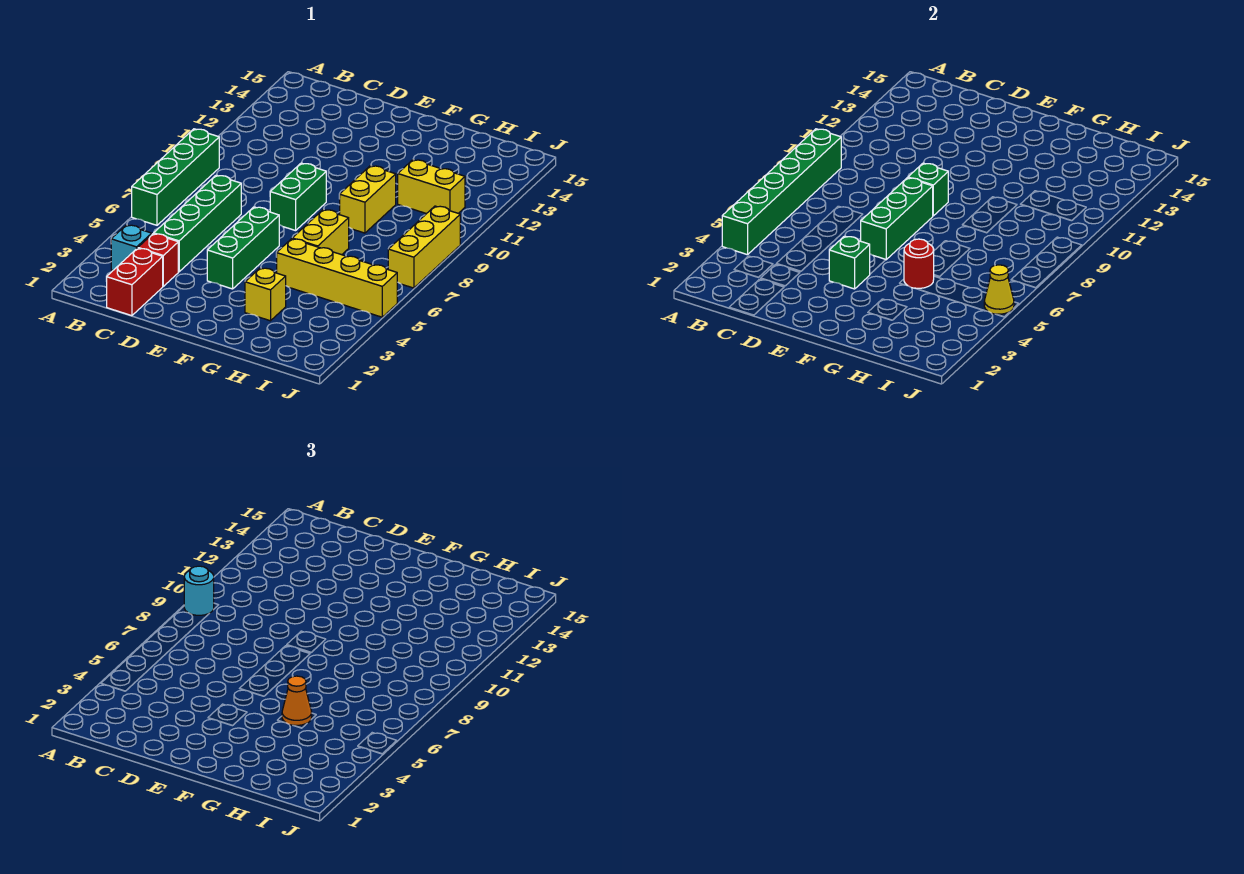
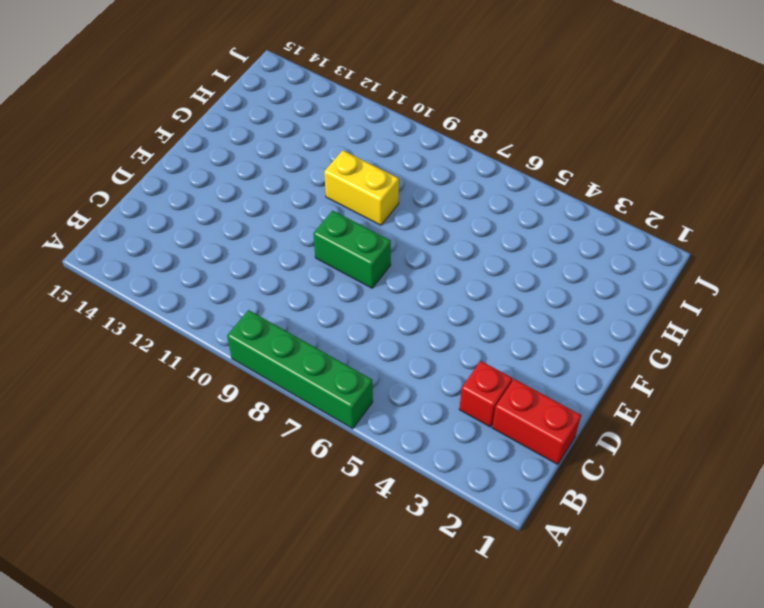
none -> cyan brick B3 level 1
none -> green brick C4:C7 level 1
none -> green brick E4:E6 level 1

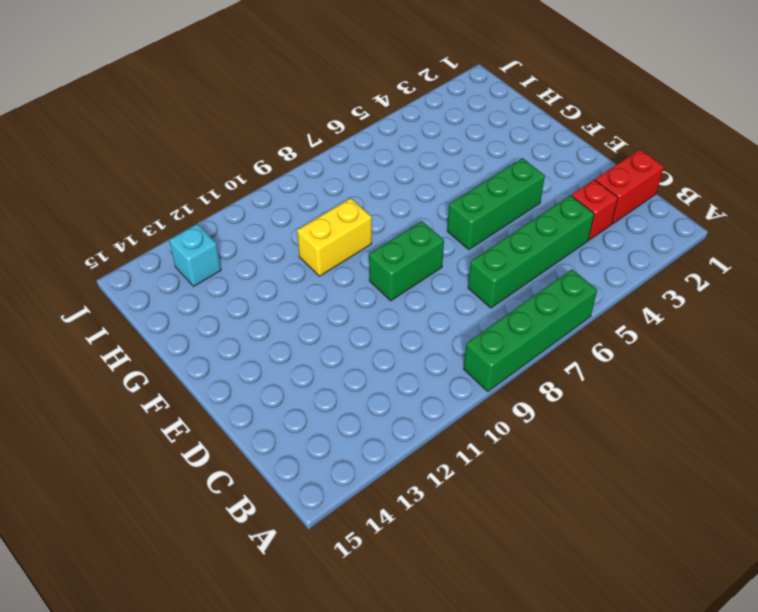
cyan brick I13 level 1 -> cyan brick B3 level 1
none -> yellow brick G3 level 1
none -> yellow brick G5:J5 level 1
none -> yellow brick G6:G7 level 1

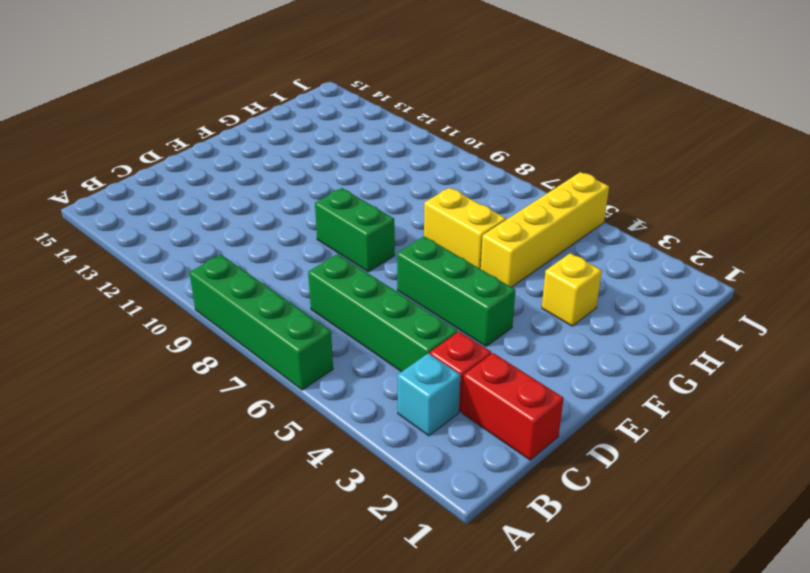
none -> yellow brick G9:G10 level 1
none -> yellow brick H11:I11 level 1
none -> yellow brick J7:J9 level 1

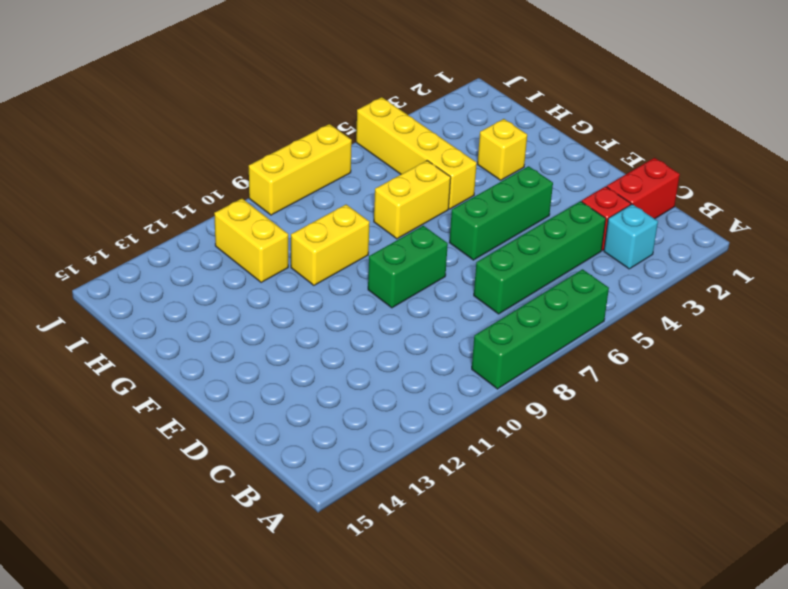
none -> green brick A4:A9 level 2
none -> green brick E4 level 2
none -> green brick E6:E8 level 2

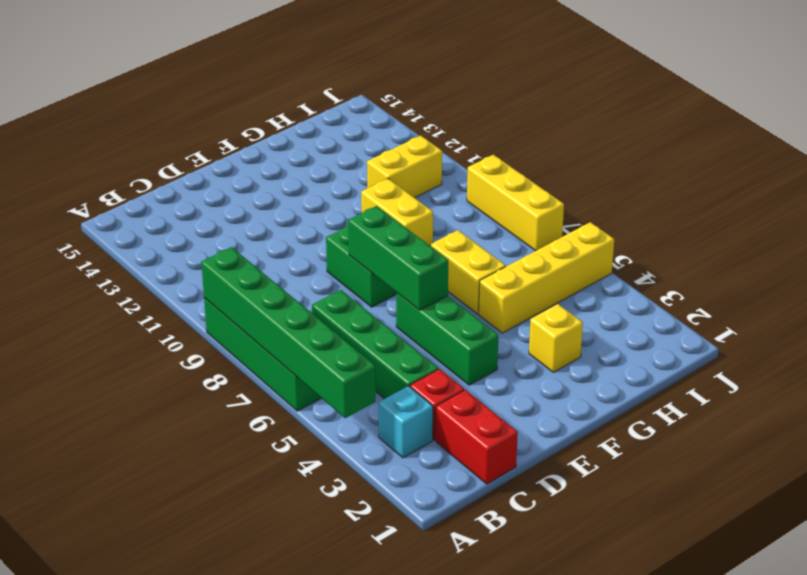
none -> green brick E4 level 2
none -> green brick E9 level 2
none -> red round brick G5 level 2

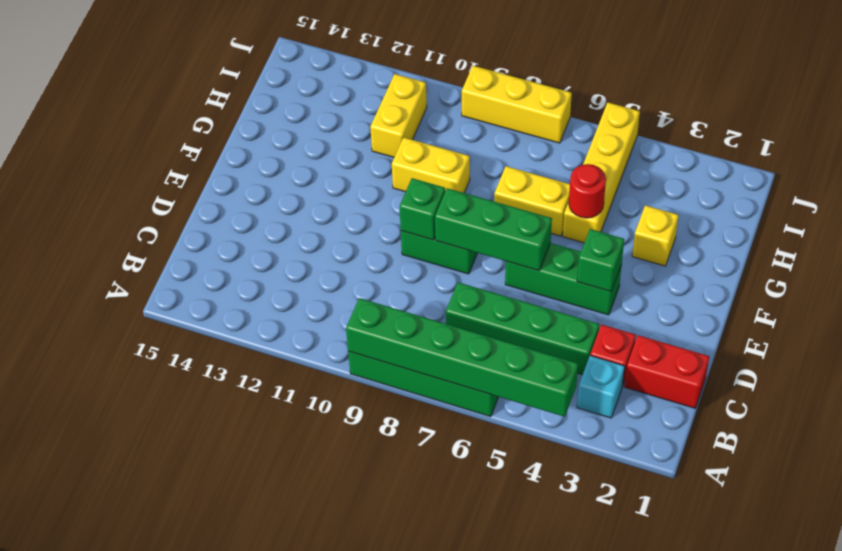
none -> yellow cone J5 level 2
none -> cyan round brick A9 level 3
none -> orange cone G5 level 3

